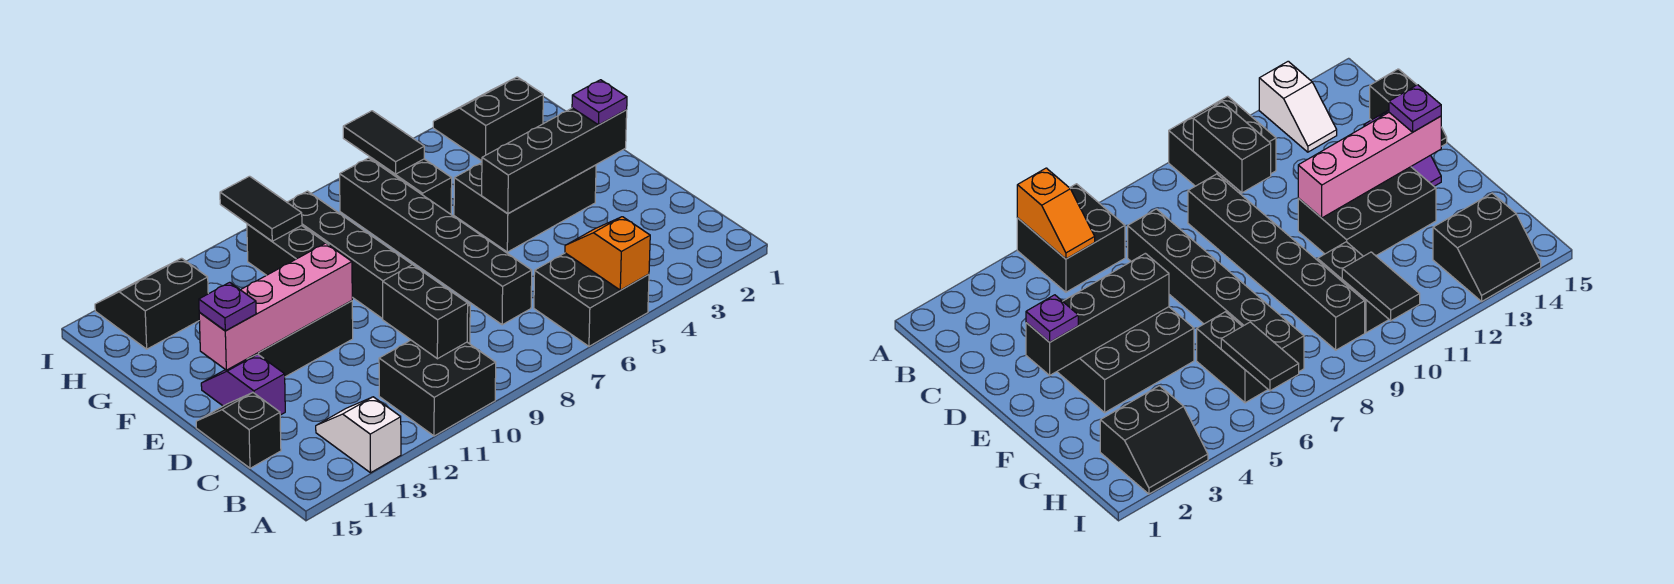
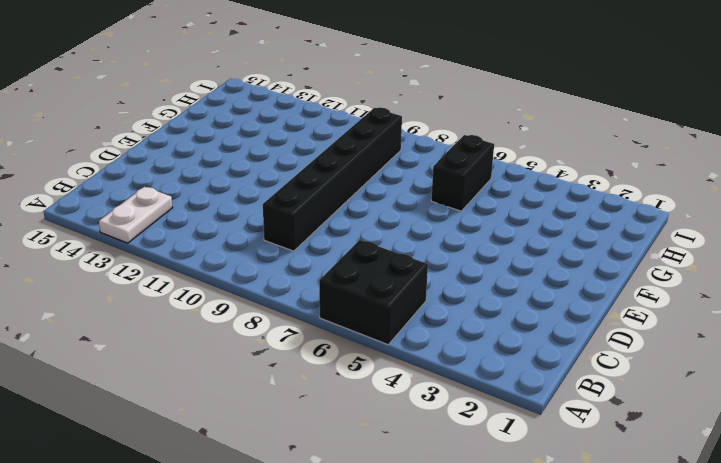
white plate A13:B13 level 1 -> white slope A13:B13 level 1 top A
none -> black brick A10:B11 level 1
none -> black brick C7:H7 level 1
none -> black slope C15:D15 level 1 top C

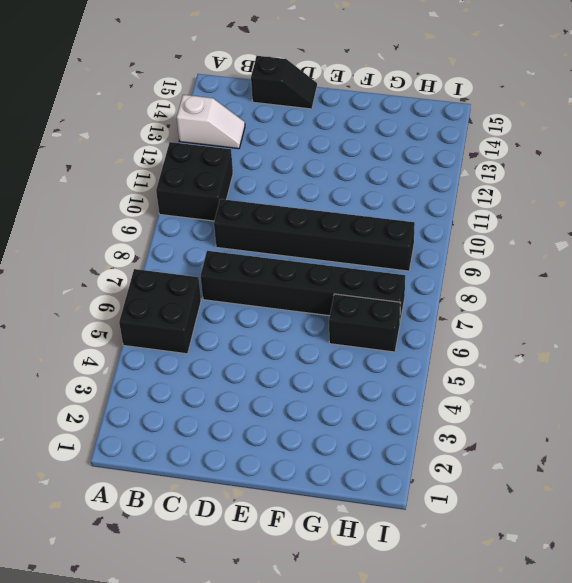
none -> purple slope D14:E14 level 1 top D
none -> black brick E3:F5 level 1
none -> black brick E11:F13 level 1

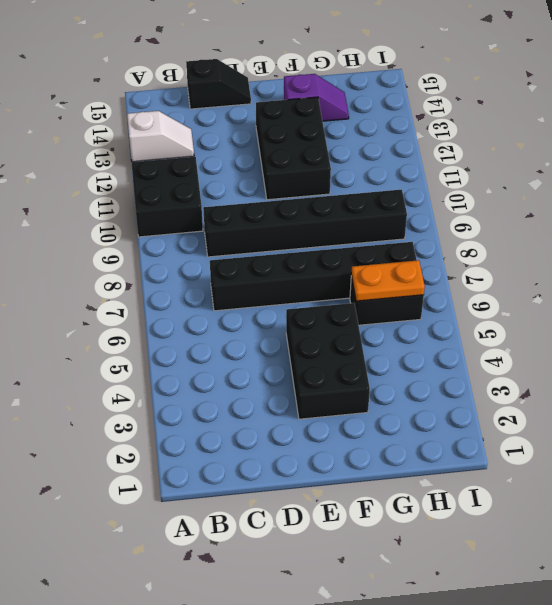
purple slope F14:G14 level 1 top F -> purple slope D14:E14 level 1 top D
orange plate G6:H6 level 2 -> black tile H6:I6 level 2
none -> black brick A5:B6 level 1
none -> black brick G10:H10 level 1
none -> black slope H2:I3 level 1 top H

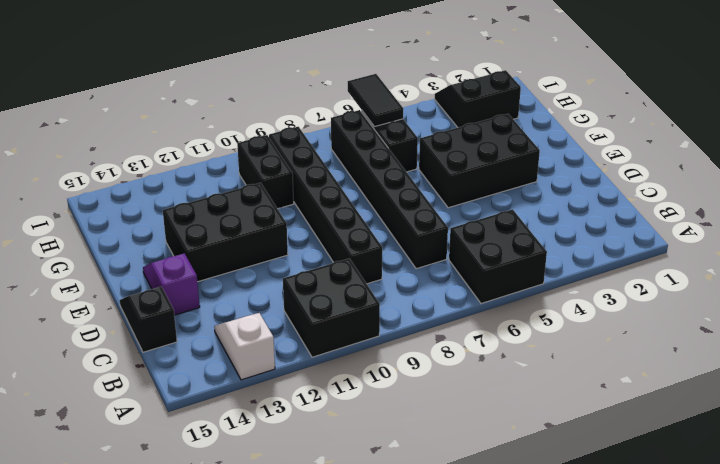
none -> black slope H13:I14 level 1 top H
none -> orange slope A5:B5 level 2 top A
none -> black brick B10:C10 level 2

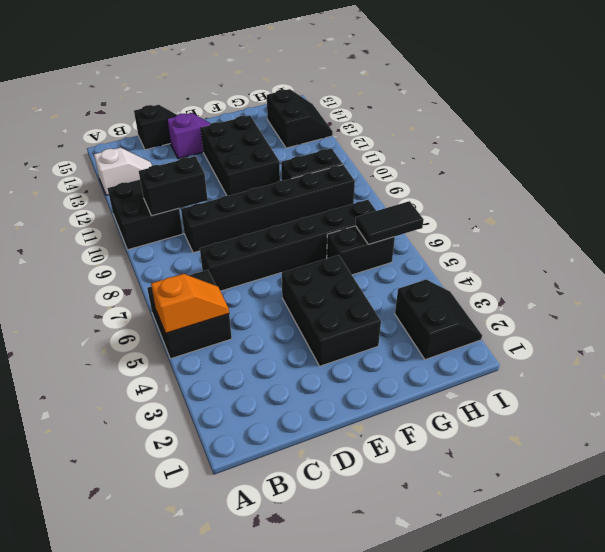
none -> black brick E2:E5 level 2
none -> pink brick E11:E14 level 2
none -> black tile H10:I10 level 2

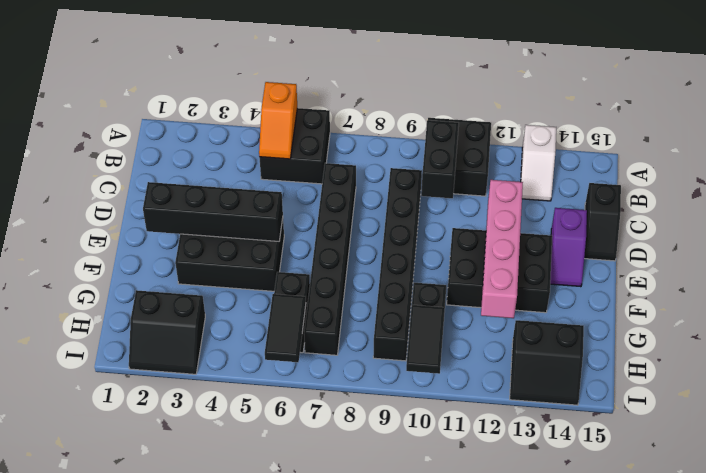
pink brick D12:G12 level 2 -> pink brick E11:E14 level 2
none -> purple plate E2 level 3
none -> purple plate E14 level 3

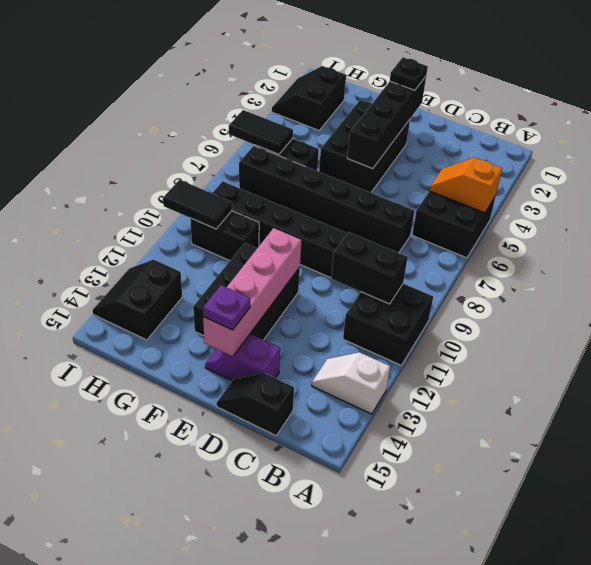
black plate E2 level 3 -> purple plate E2 level 3

